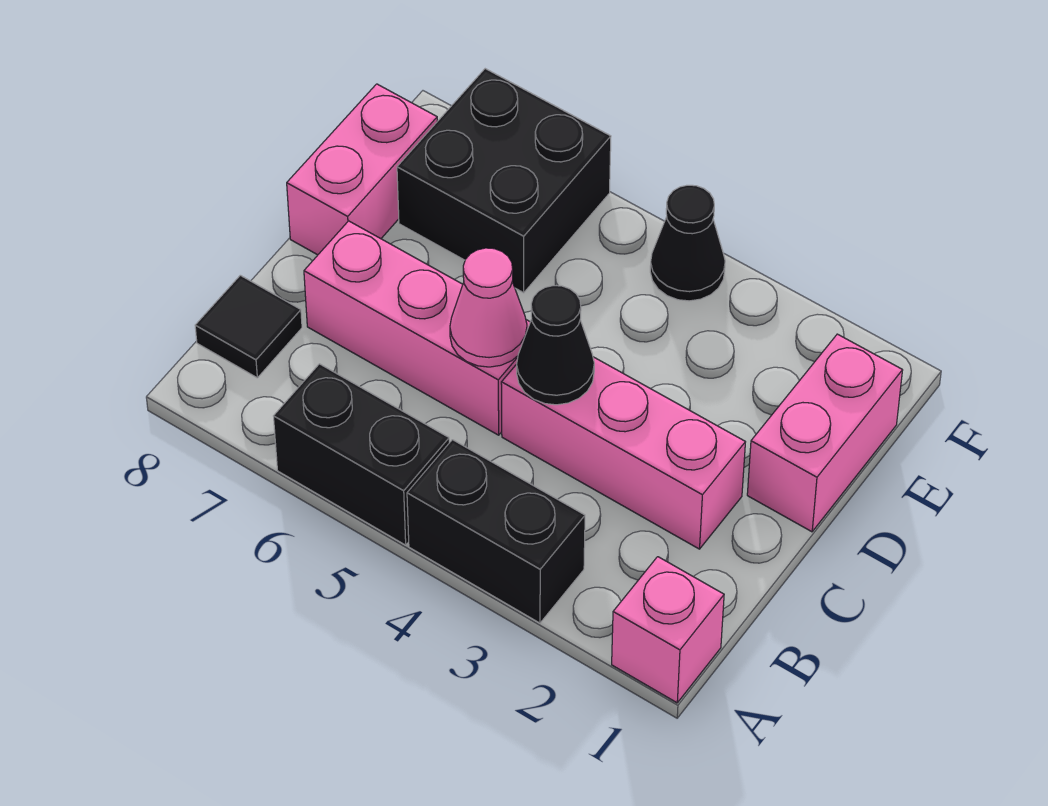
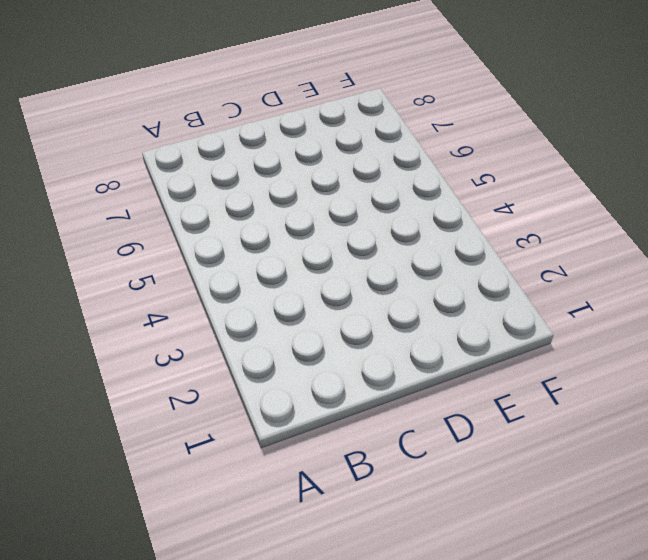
none -> pink brick A1 level 1
none -> black brick A3:A4 level 1
none -> black brick A5:A6 level 1

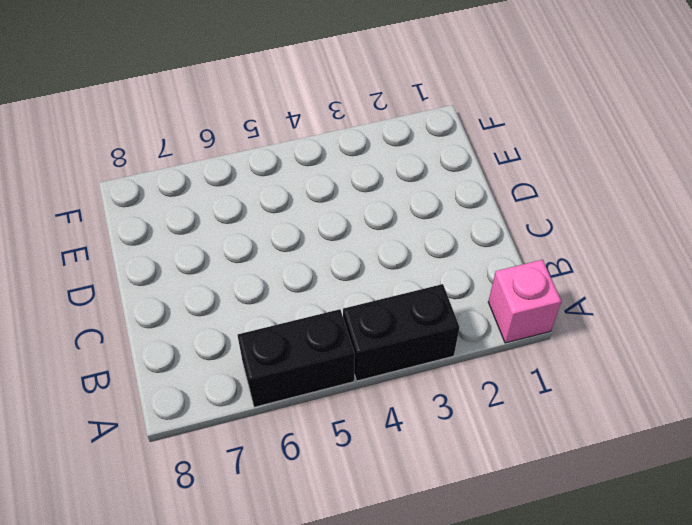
none -> black tile B8 level 1
none -> pink brick C2:C4 level 1
none -> pink brick C5:C7 level 1

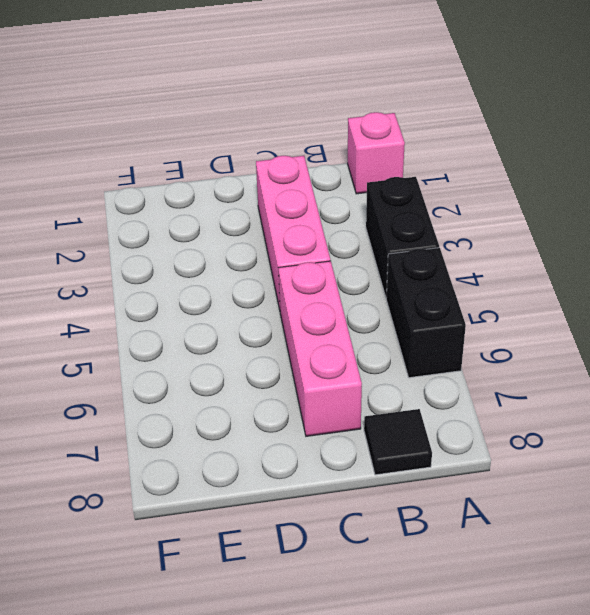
none -> pink brick D1:E1 level 1
none -> pink brick D8:E8 level 1
none -> black brick E6:F7 level 1

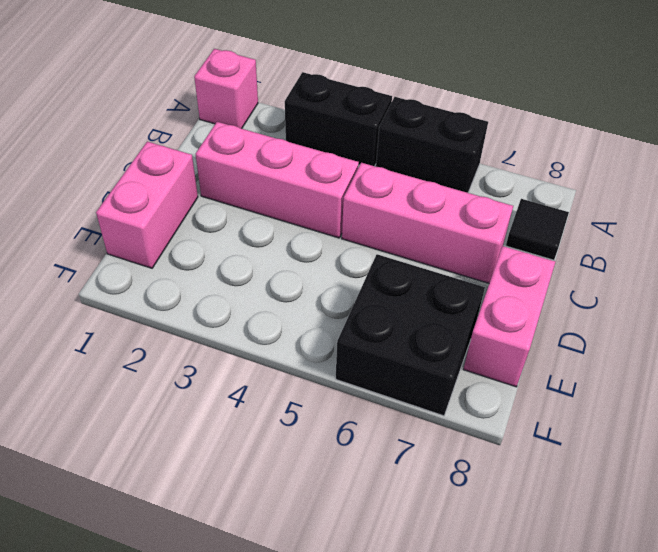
none -> black cone F4 level 1
none -> black cone C4 level 2
none -> pink cone C5 level 2

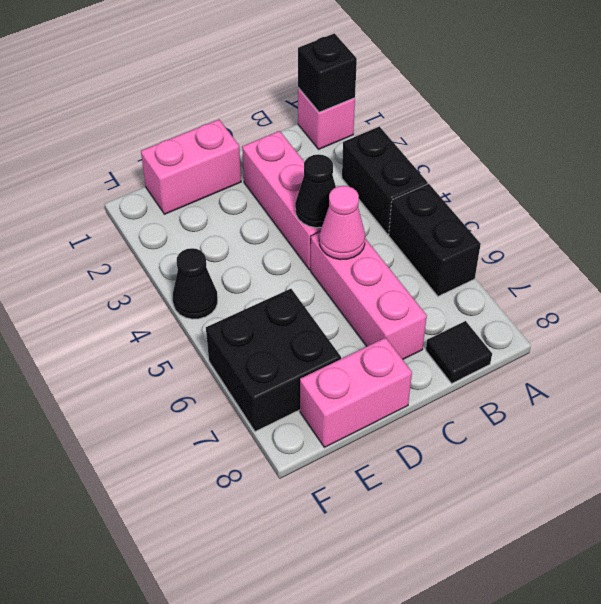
black brick A1 level 2 -> none

